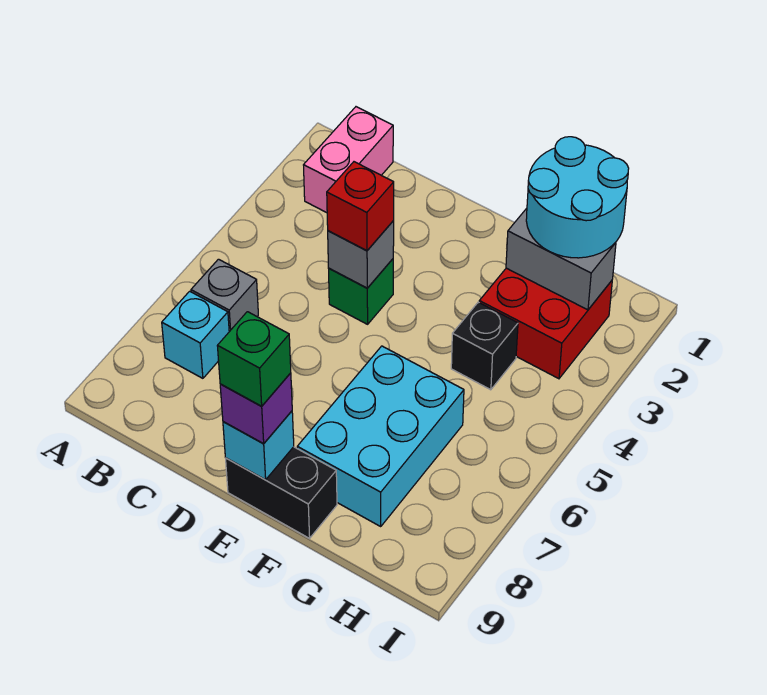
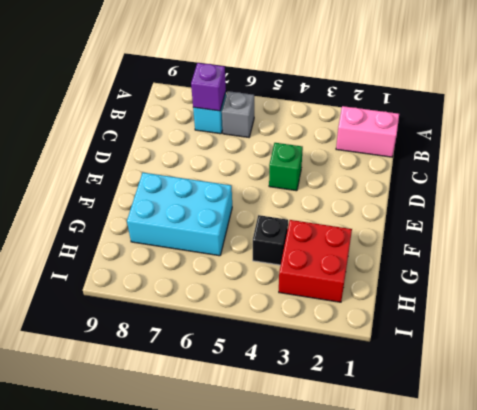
purple brick B7 level 2 -> purple brick E9 level 3
none -> black brick E9:F9 level 1
none -> grey brick D4 level 2
none -> cyan brick E9 level 2

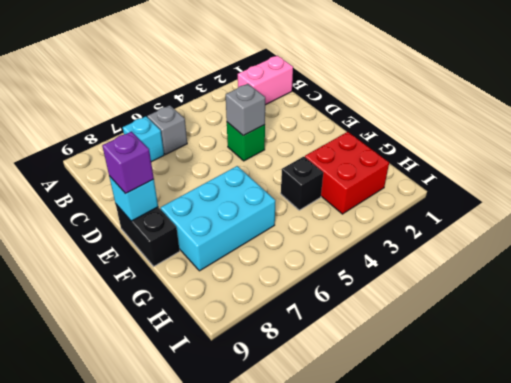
none -> grey brick G2:H2 level 2
none -> red brick D4 level 3
none -> cyan round brick G1:H2 level 3

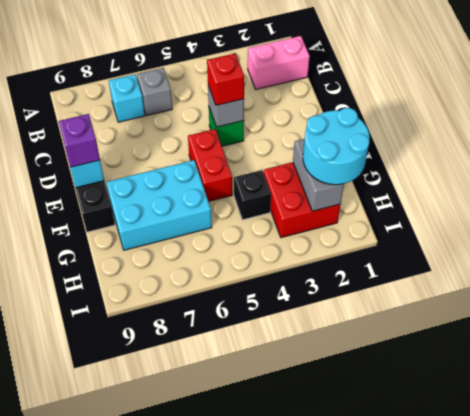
red brick E5:F5 level 1 -> none
none -> green brick E9 level 4

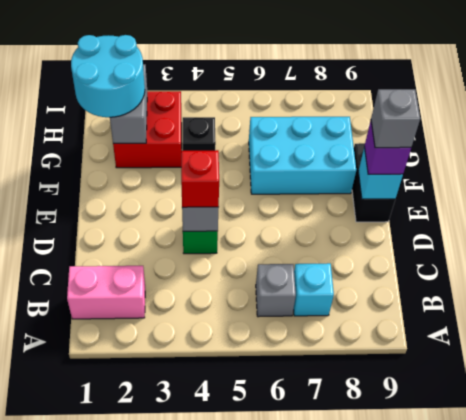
grey brick E9 level 4 -> green brick E9 level 4

